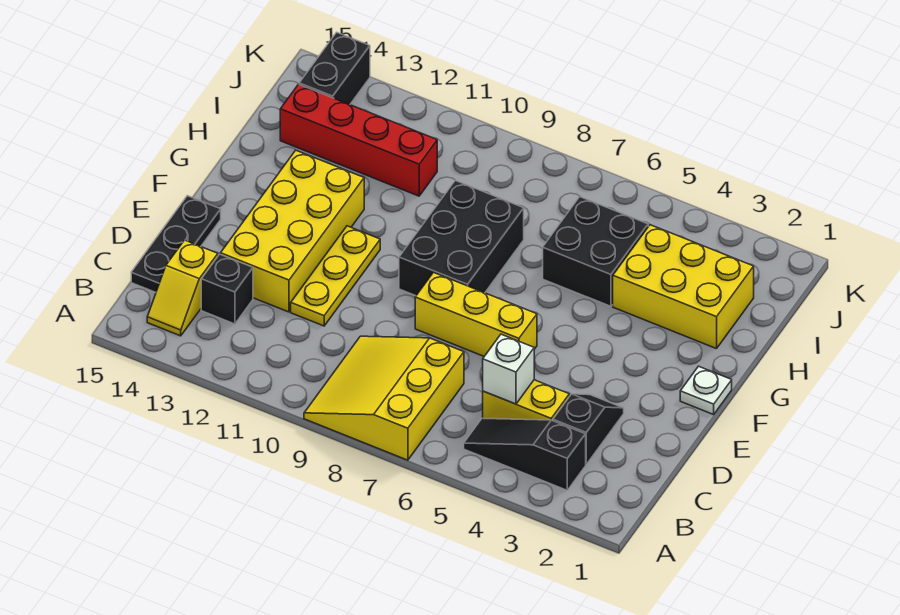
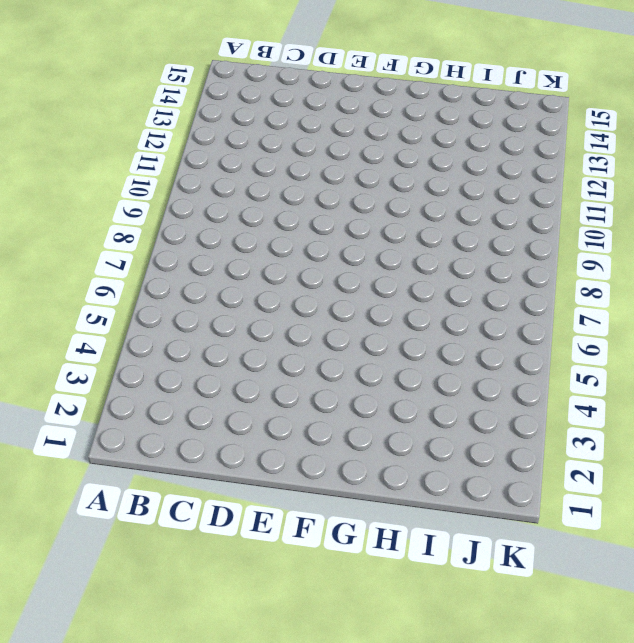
none -> yellow slope A7:C9 level 1 top 7
none -> black slope B3:B5 level 1 top 3
none -> yellow slope B14:C14 level 1 top C

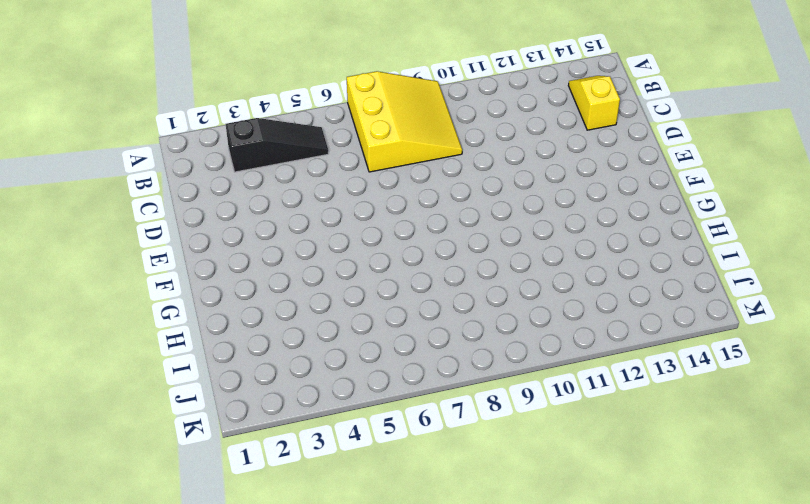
none -> black slope C3:D3 level 1 top C
none -> yellow brick C4:C5 level 1
none -> black brick C13 level 1

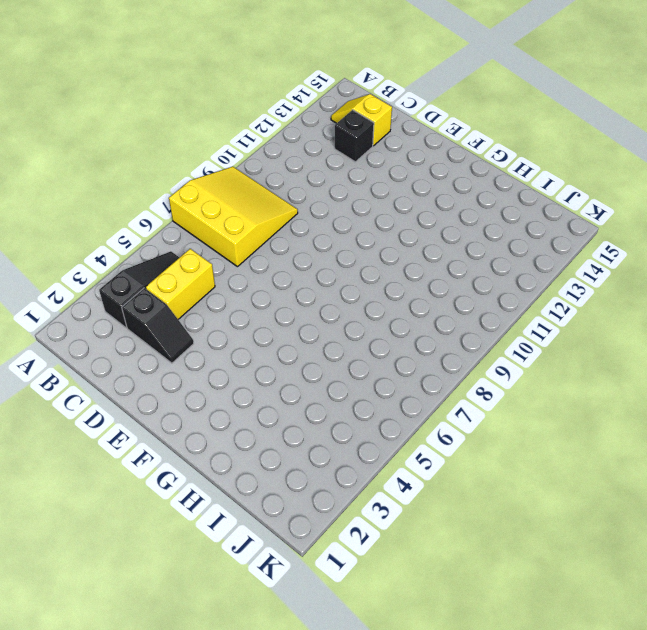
none -> black plate C15:E15 level 1
none -> yellow plate D11:F11 level 1
none -> yellow brick D12:G13 level 1

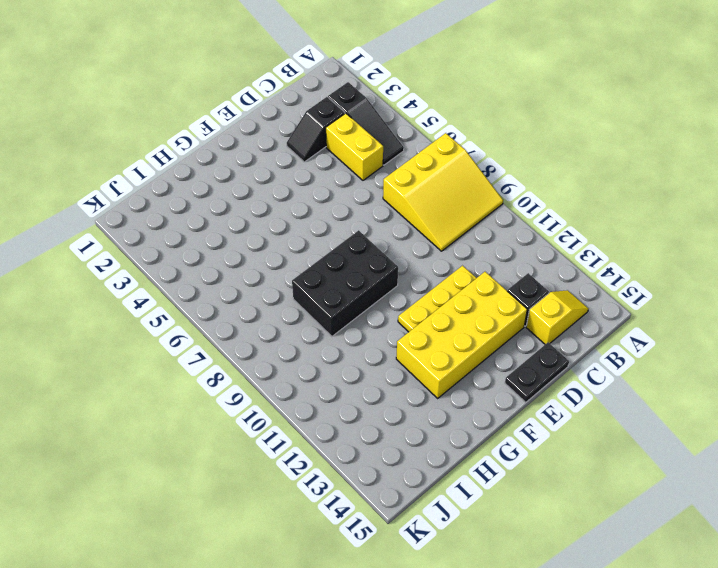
black plate D15:E15 level 1 -> black plate C15:E15 level 1
none -> yellow brick E6:E8 level 1
none -> white plate F1 level 1
none -> yellow brick H2:I4 level 1

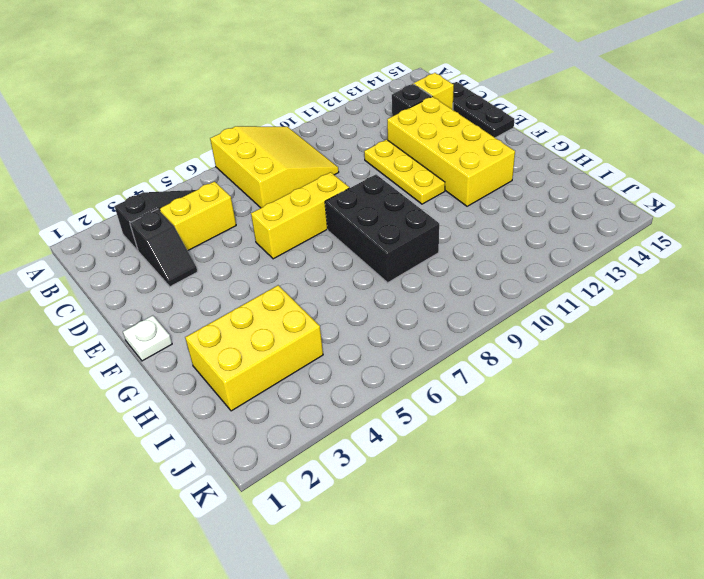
none -> black brick H5:I6 level 1
none -> red brick I11:I14 level 1
none -> black brick J14:K14 level 1

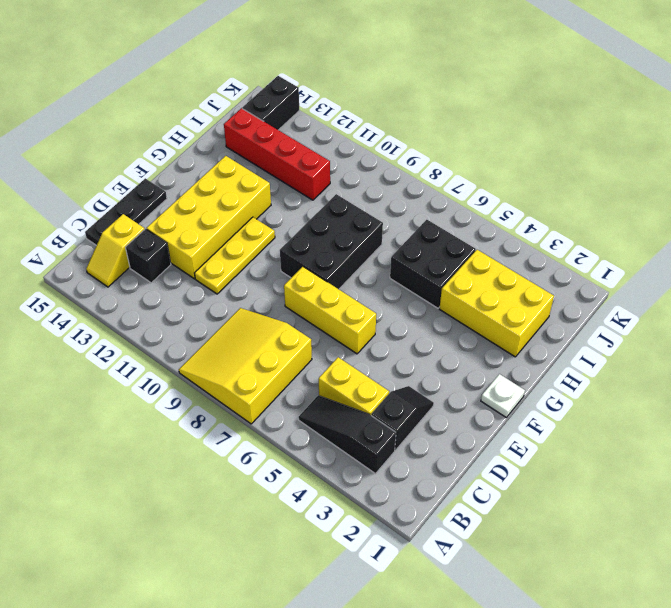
none -> white brick C5 level 2

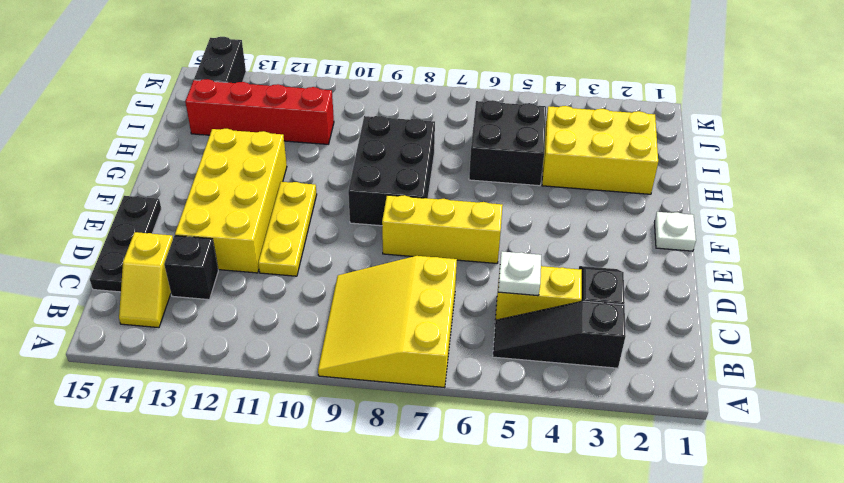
white plate C5 level 2 -> white brick C5 level 2

